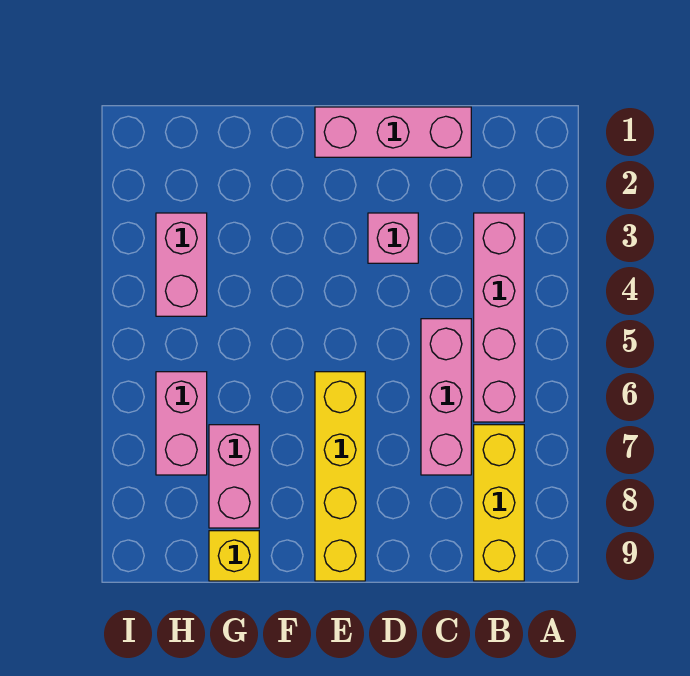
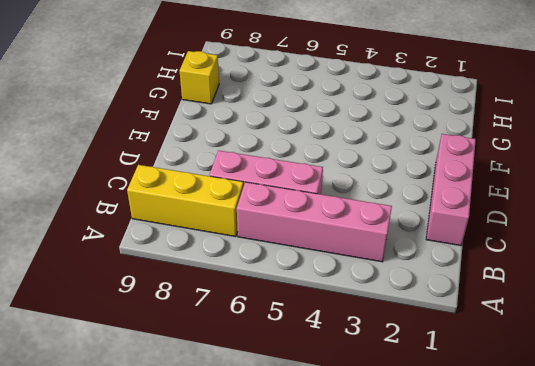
none -> pink brick D3 level 1
none -> yellow brick E6:E9 level 1

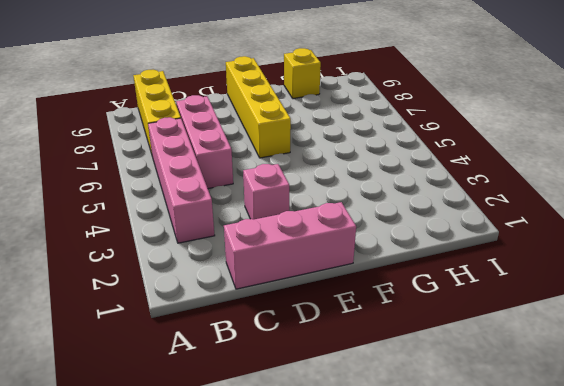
none -> pink brick G7:G8 level 1
none -> pink brick H3:H4 level 1

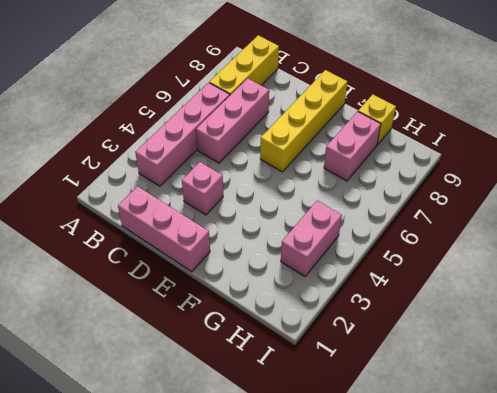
none -> pink brick H6:H7 level 1

